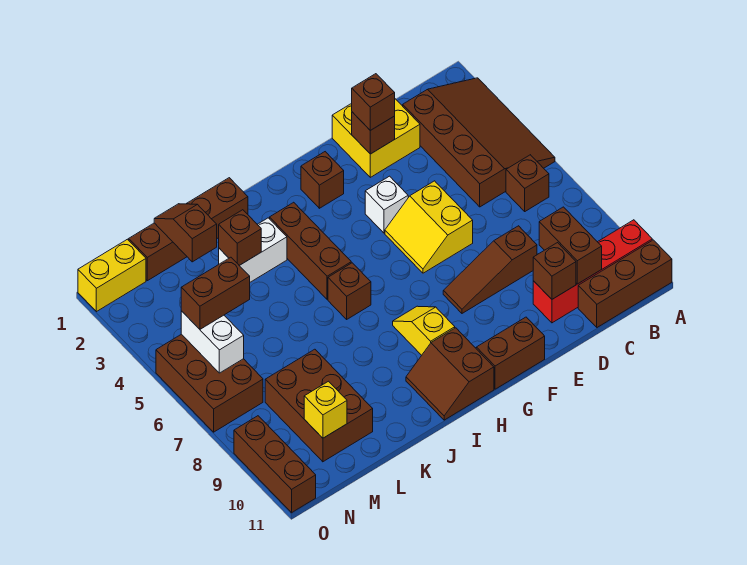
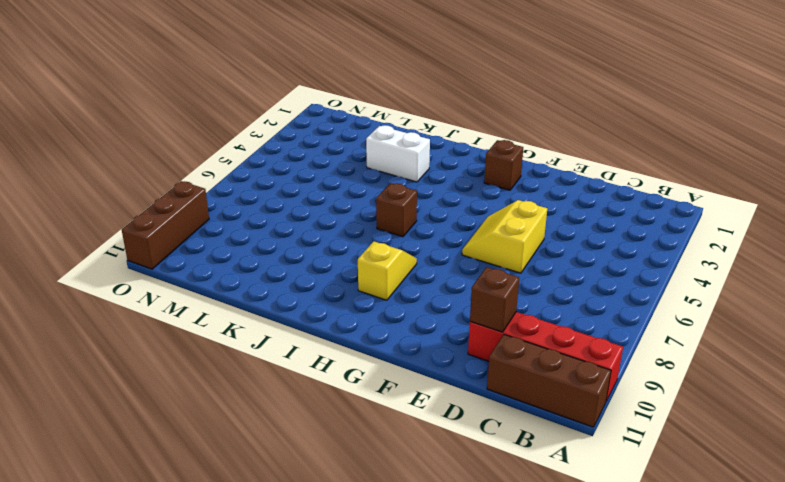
none -> brown slope A2:C5 level 1 top C
none -> brown brick B6 level 1
none -> yellow brick D1:E2 level 1

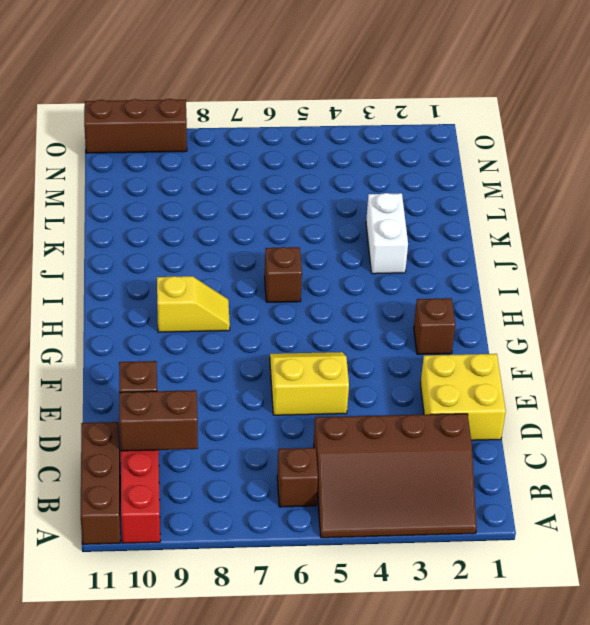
none -> brown slope D8:F8 level 1 top D
none -> white brick F4 level 1
none -> brown brick F11:G11 level 1

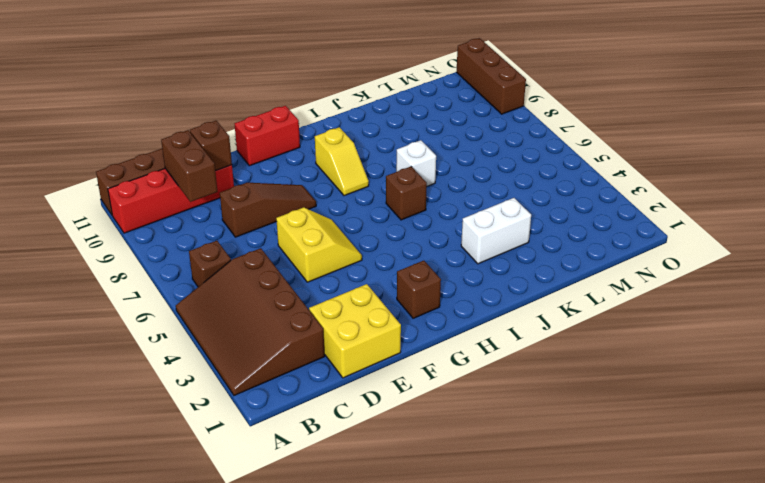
red brick F11:G11 level 1 -> brown brick F11:G11 level 1
white brick J7 level 1 -> white brick F4 level 1
none -> brown slope H10:I11 level 1 top H
none -> brown brick I3:I5 level 1
none -> brown brick J1:M1 level 1

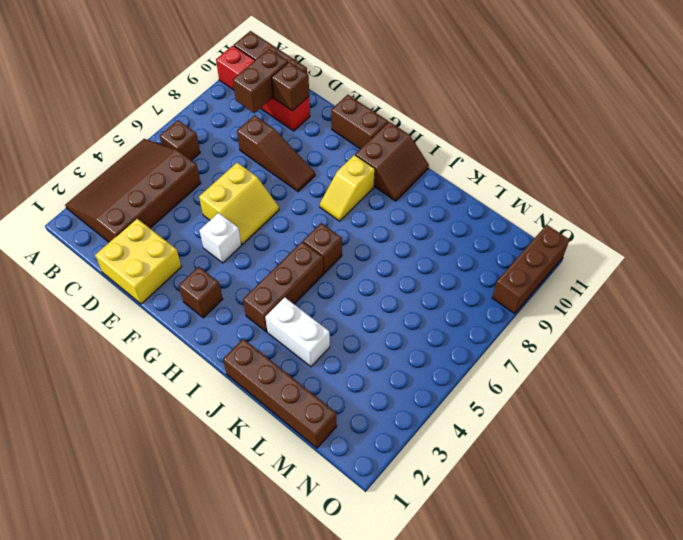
none -> brown brick L8:M10 level 1
none -> yellow brick N1:O1 level 1
none -> brown brick N5:O7 level 1

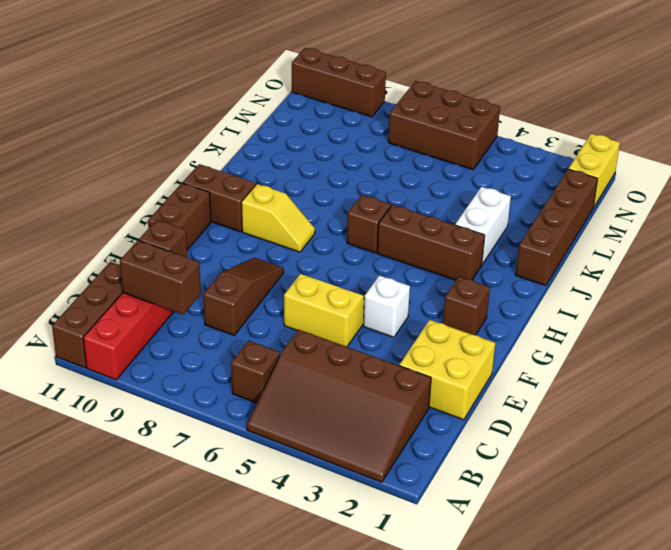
none -> brown brick L8:M10 level 1
none -> brown brick E2 level 2
none -> brown brick K3 level 2

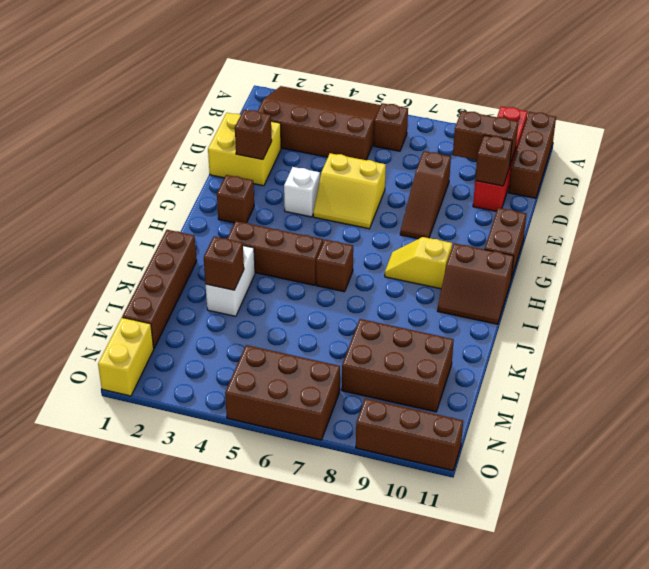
none -> brown slope L1:L2 level 2 top 2
none -> yellow brick M10 level 2
none -> white brick N5:N6 level 2

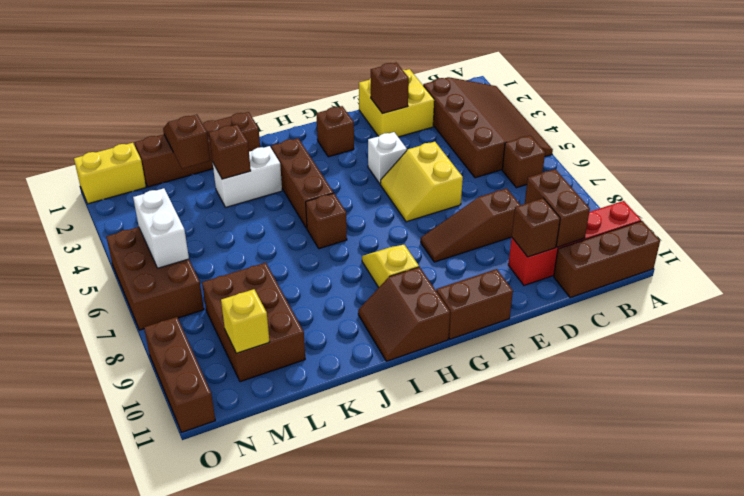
none -> brown brick E2 level 3
none -> brown brick M5:N5 level 3

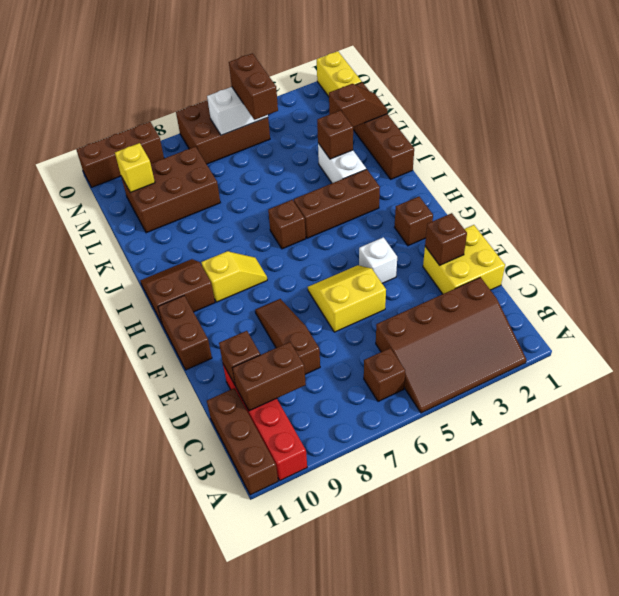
none -> brown brick E2 level 3

